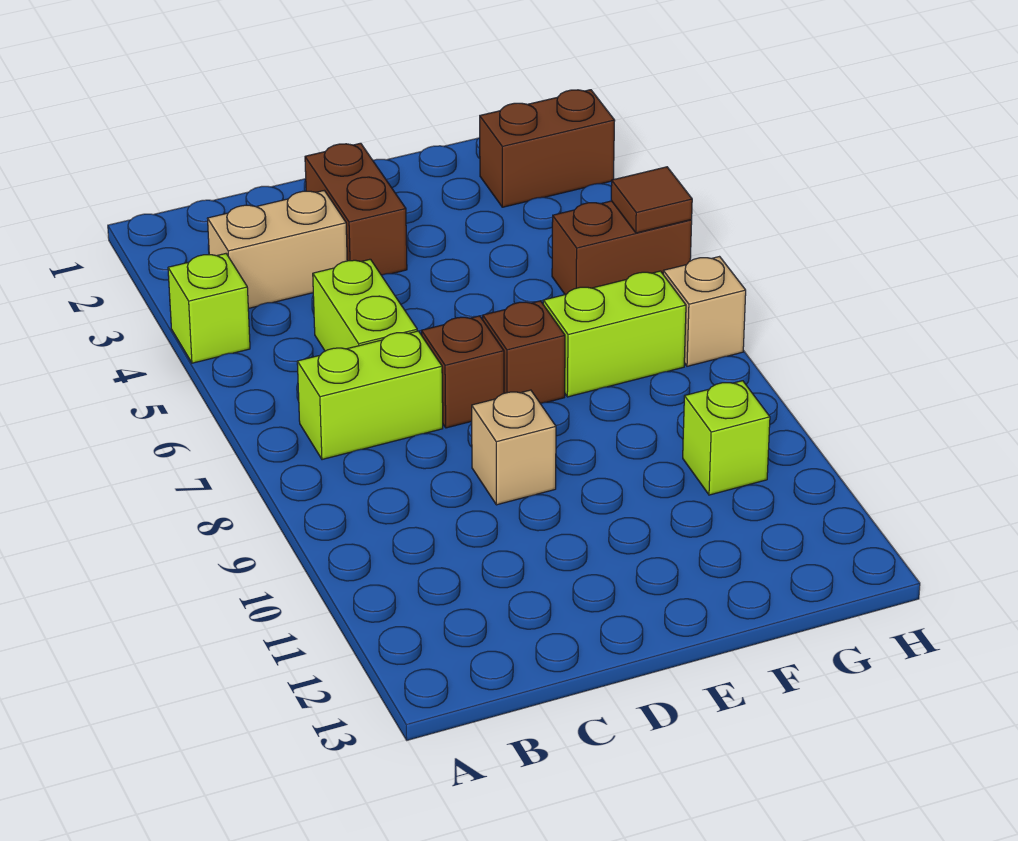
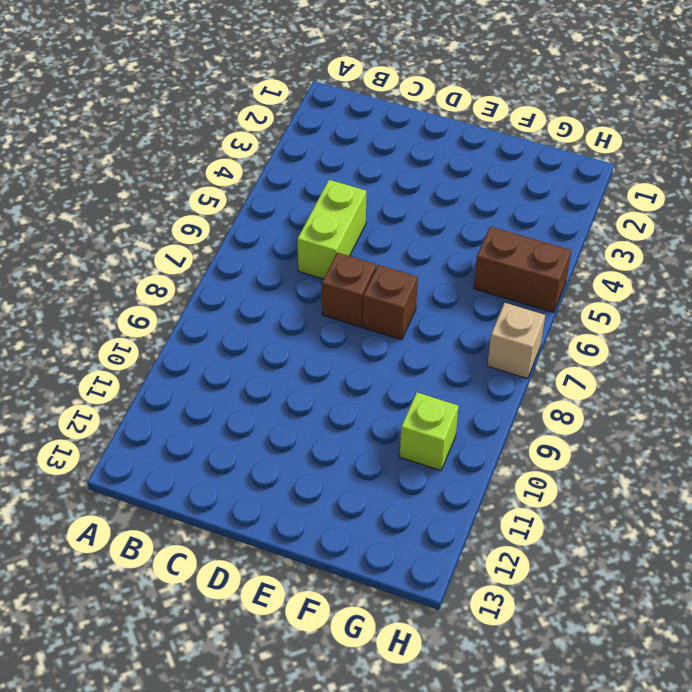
none -> lime brick A4 level 1
none -> tan brick B3:C3 level 1
none -> lime brick B7:C7 level 1

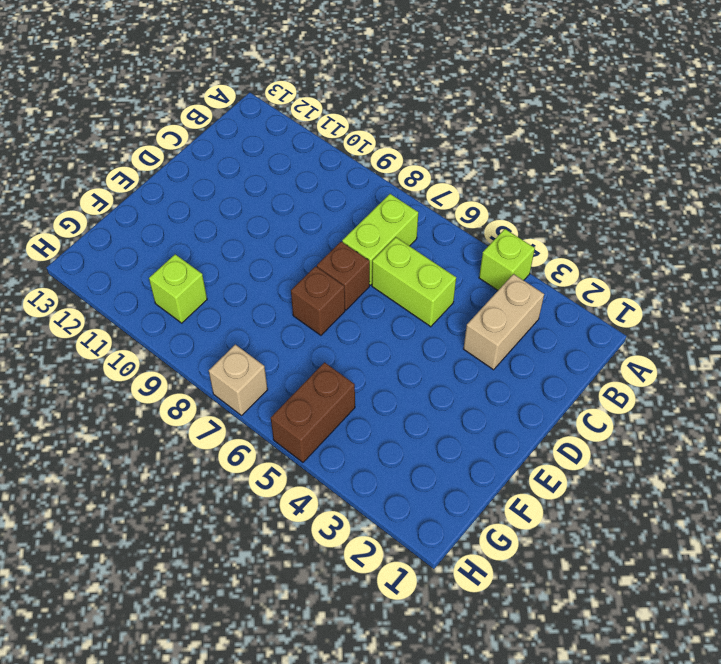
none -> brown brick D2:D3 level 1
none -> tan brick D9 level 1
none -> lime brick F7:G7 level 1

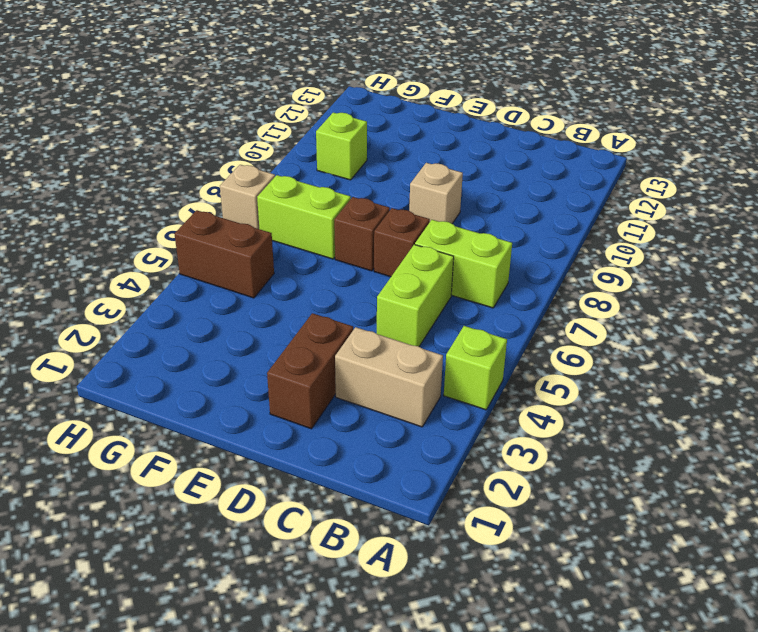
none -> brown brick G2:H2 level 1
none -> brown tile H5 level 2

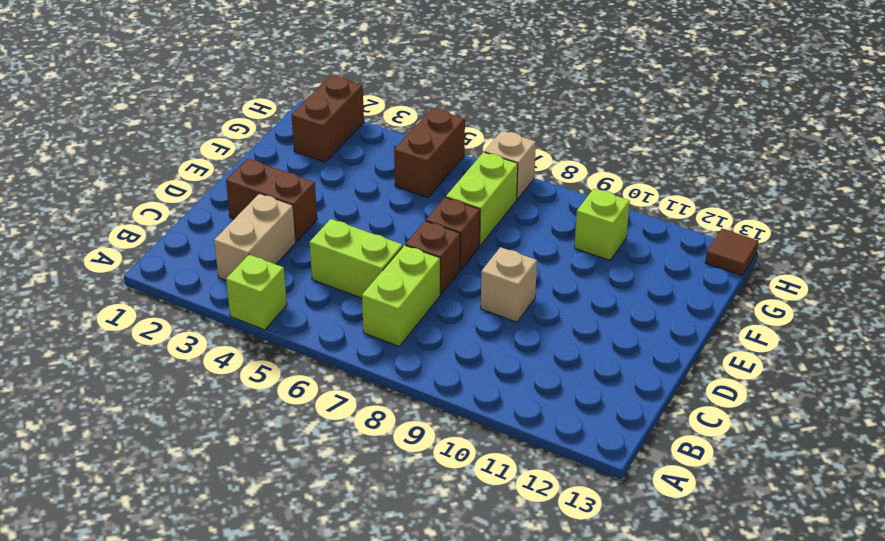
brown tile H13 level 1 -> brown tile H5 level 2

